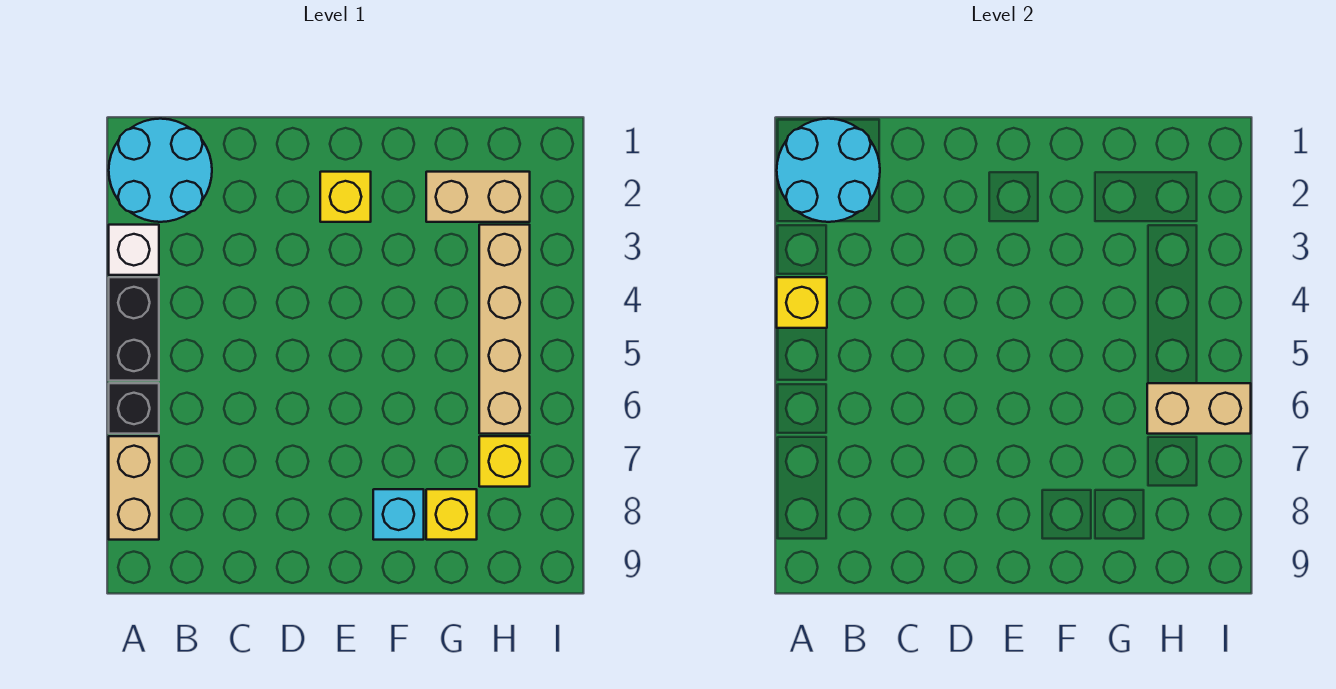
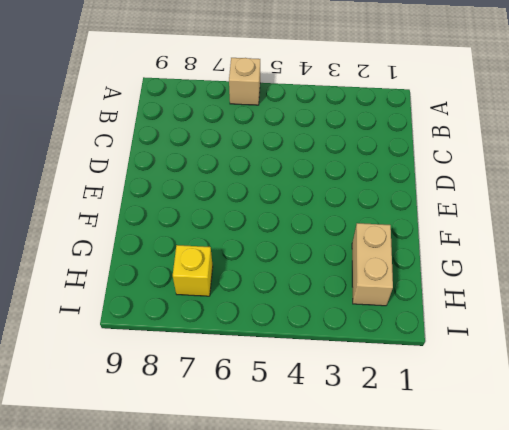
tan brick A6 level 1 -> black brick A6 level 1
none -> cyan round brick A1:B2 level 1
none -> white brick A3 level 1
none -> black brick A4:A5 level 1

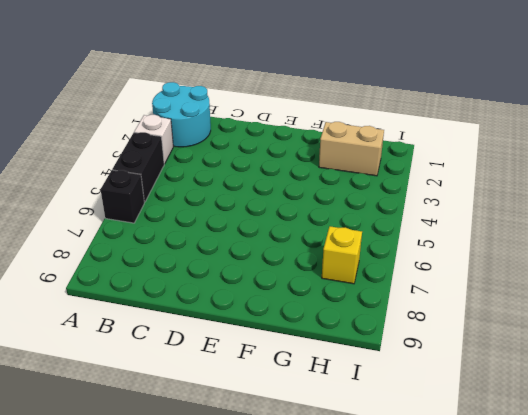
none -> tan brick A7:A8 level 1
none -> yellow brick E2 level 1
none -> cyan brick F8 level 1

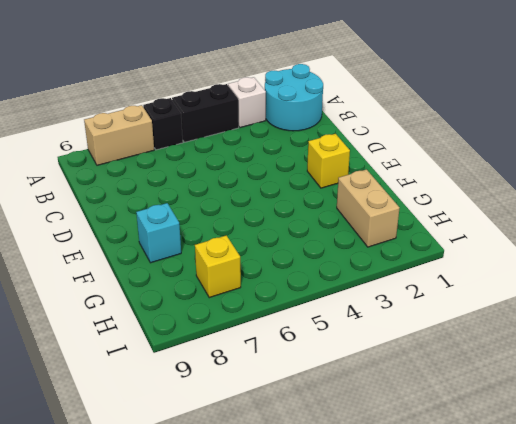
none -> yellow brick G8 level 1
none -> tan brick H3:H6 level 1
none -> cyan round brick A1:B2 level 2

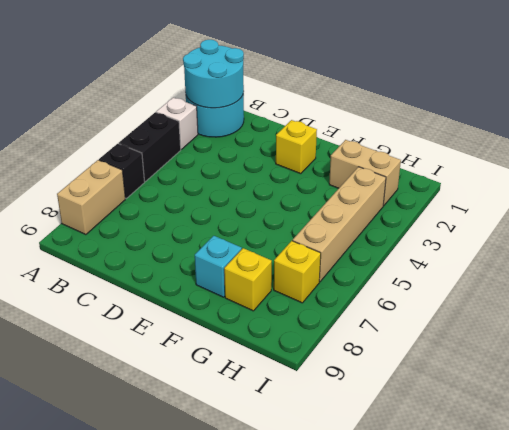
none -> yellow brick A4 level 2
none -> tan brick H6:I6 level 2

